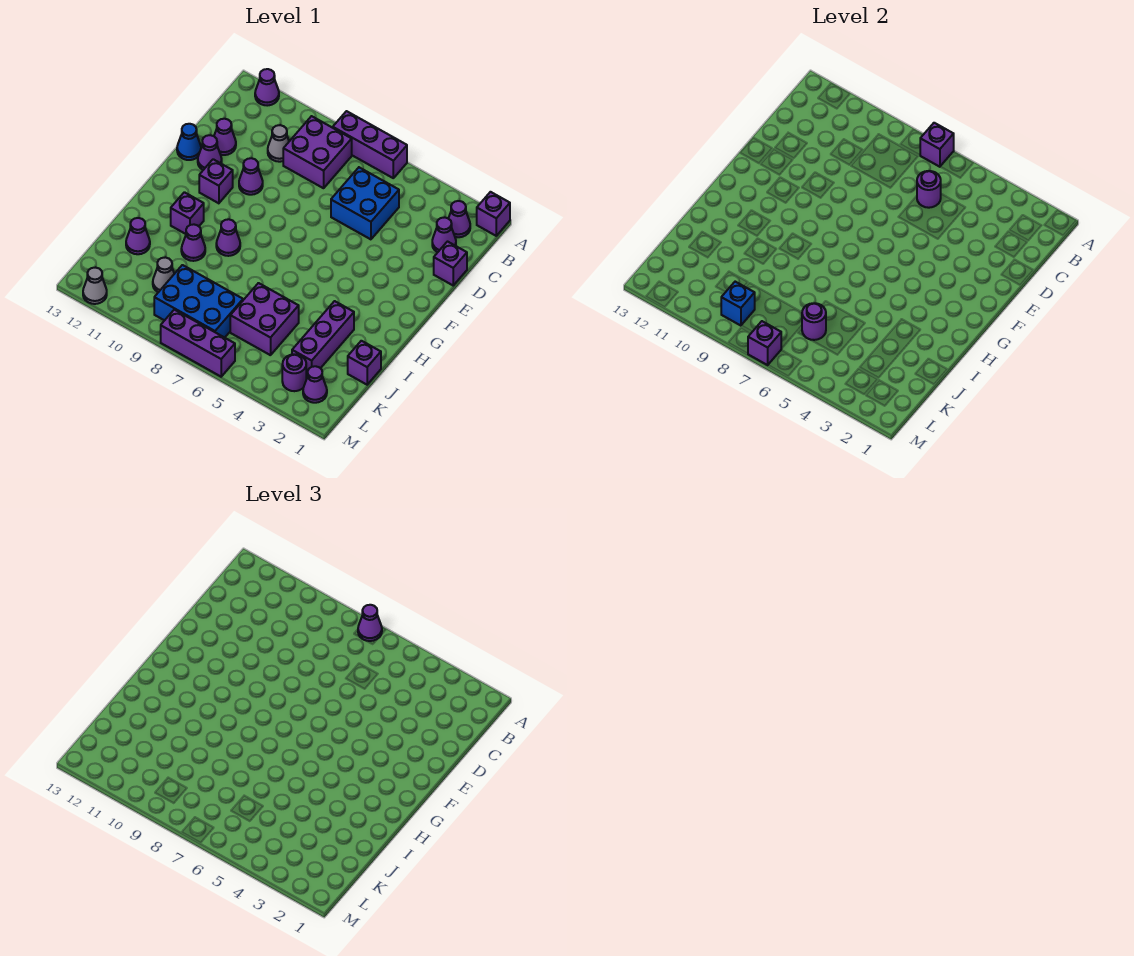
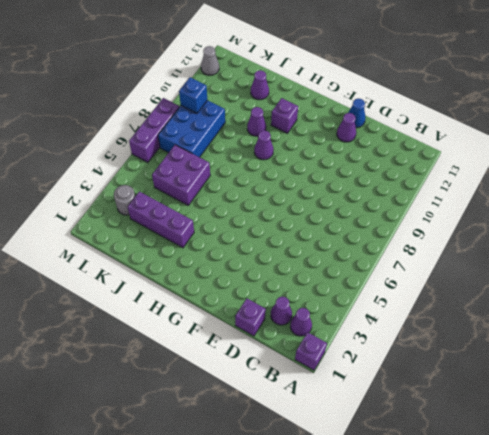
grey round brick L3 level 1 -> purple round brick L3 level 1
none -> purple brick A6:A8 level 1
none -> purple cone A12 level 1
none -> purple brick B8:C9 level 1
none -> blue brick C5:D6 level 1

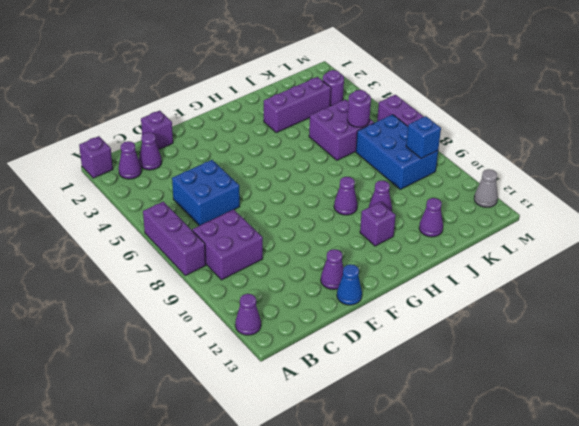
none -> grey cone C10 level 1
none -> purple cone D12 level 1
none -> purple cone E10 level 1
none -> purple brick F11 level 1

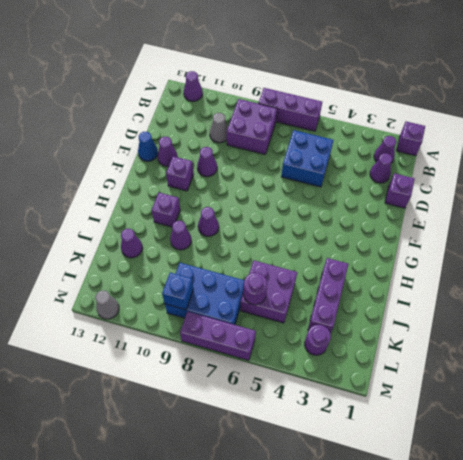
none -> purple cone D12 level 1
none -> purple brick J1 level 1
none -> grey cone K10 level 1
none -> purple cone L2 level 1

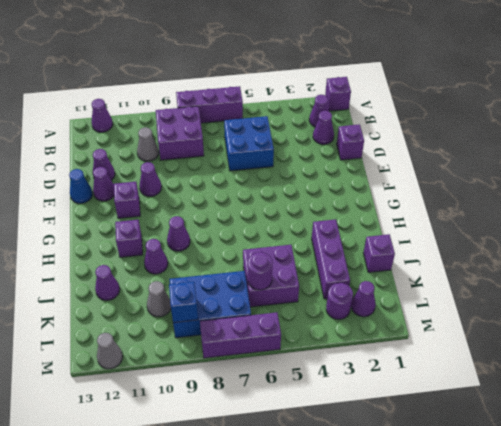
none -> purple brick A7 level 2
none -> purple round brick C6 level 2
none -> purple brick M7 level 2
none -> purple cone A7 level 3

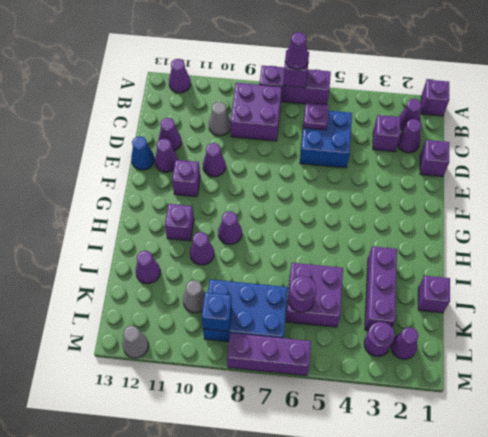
purple brick C3 level 1 -> purple brick M7 level 2
purple plate C6 level 2 -> purple round brick C6 level 2

